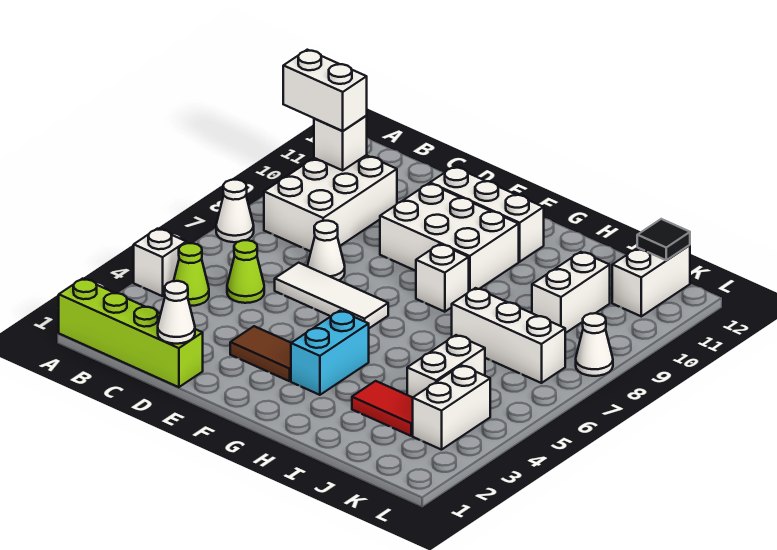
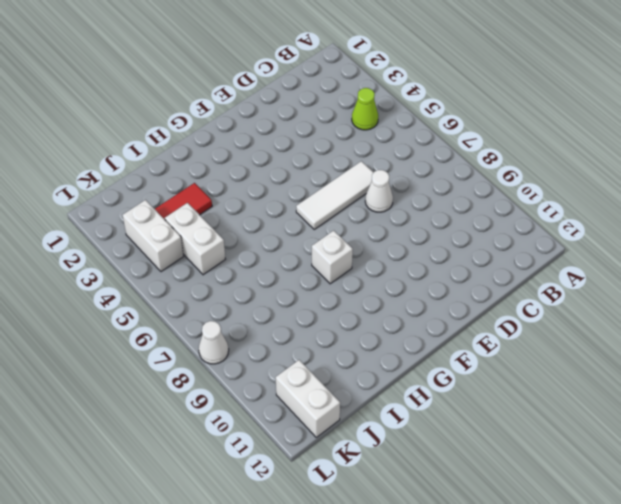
none -> lime brick A1:D1 level 1
none -> white brick A4 level 1
none -> white cone A7 level 1

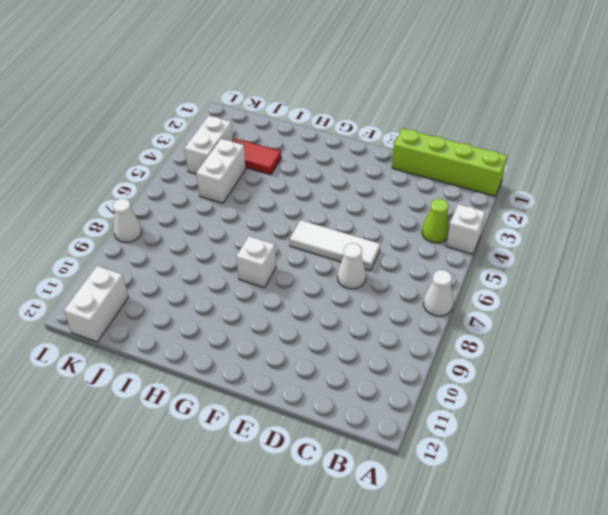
none -> white brick B8:C10 level 1
none -> lime cone C5 level 1
none -> brown tile E3:F3 level 1

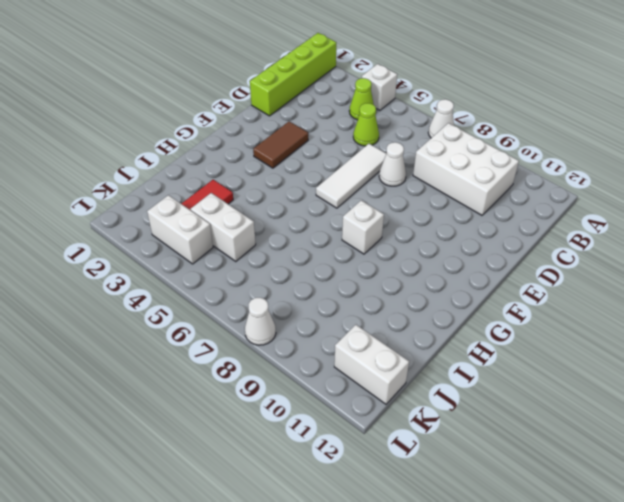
none -> white brick E9:G10 level 1
none -> white brick E11:G11 level 1
none -> cyan brick G3:G4 level 1

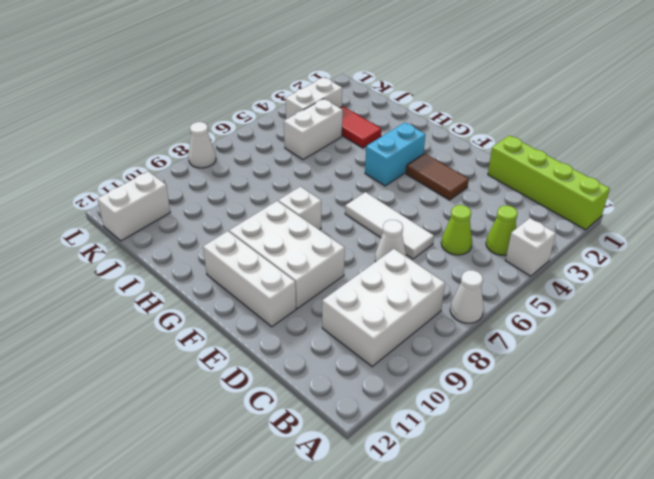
none -> white brick I7:K7 level 1
none -> white brick J9:J10 level 1
none -> white brick B10 level 2

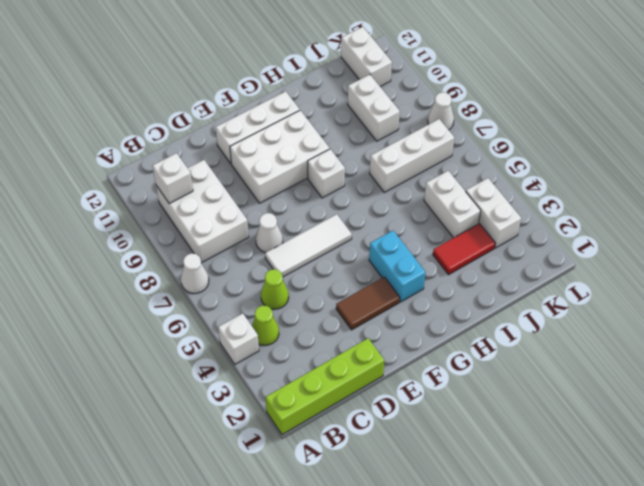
none -> white cone D1 level 2
none -> black tile K12 level 2
none -> white brick A10:B10 level 3

